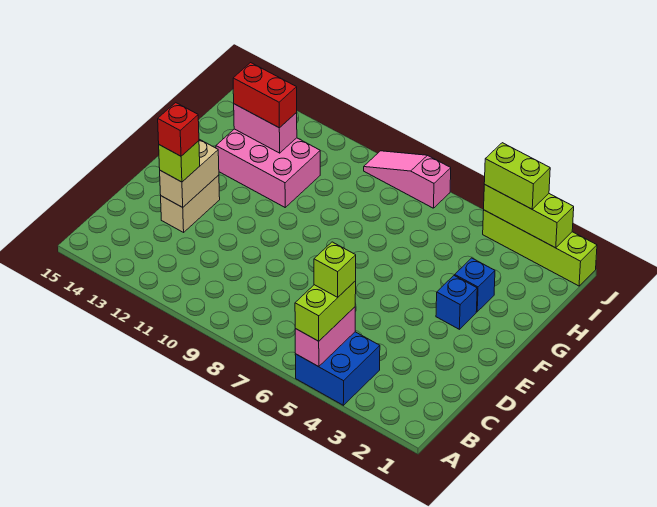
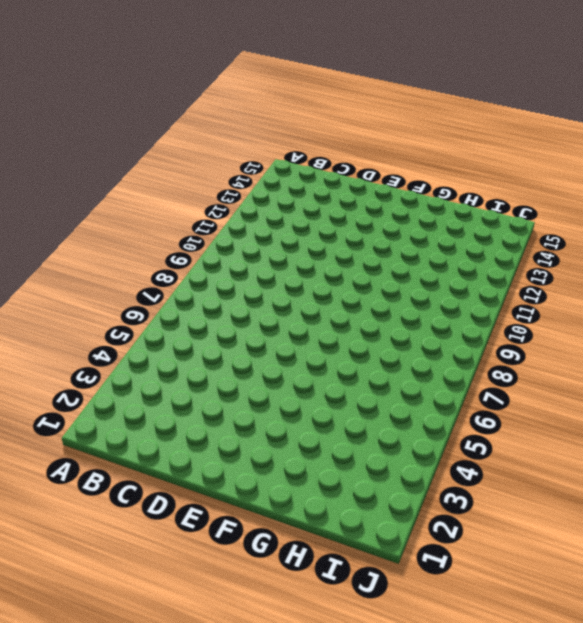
none -> blue brick A4:B5 level 1
none -> tan brick D13:E13 level 1
none -> blue brick F3 level 1

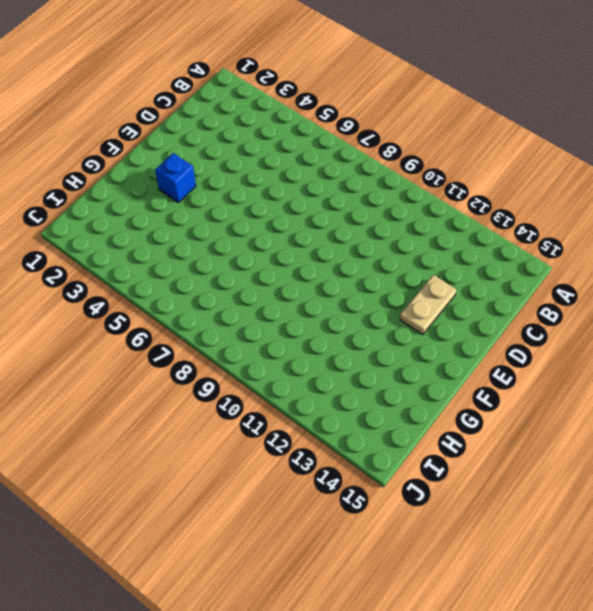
tan plate D13:E13 level 1 -> tan brick D13:E13 level 1
none -> blue brick A4:B5 level 1
none -> blue brick G3 level 1
none -> pink brick G11:H13 level 1

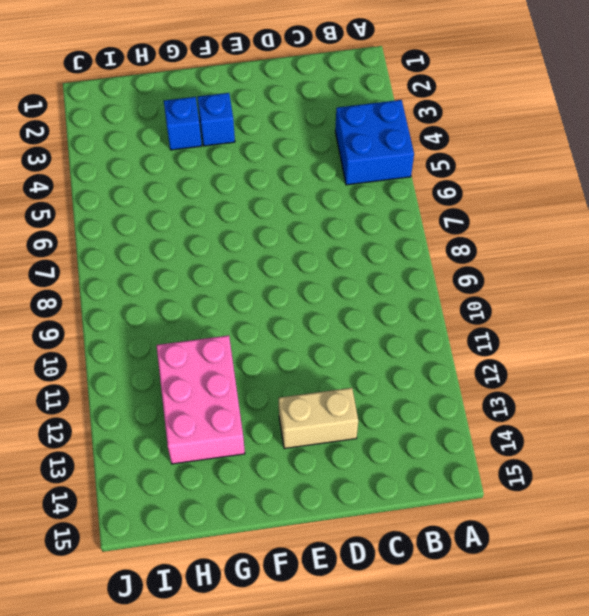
none -> lime brick J1:J4 level 1
none -> pink slope J7:J9 level 1 top 7
none -> pink brick A5:B5 level 2

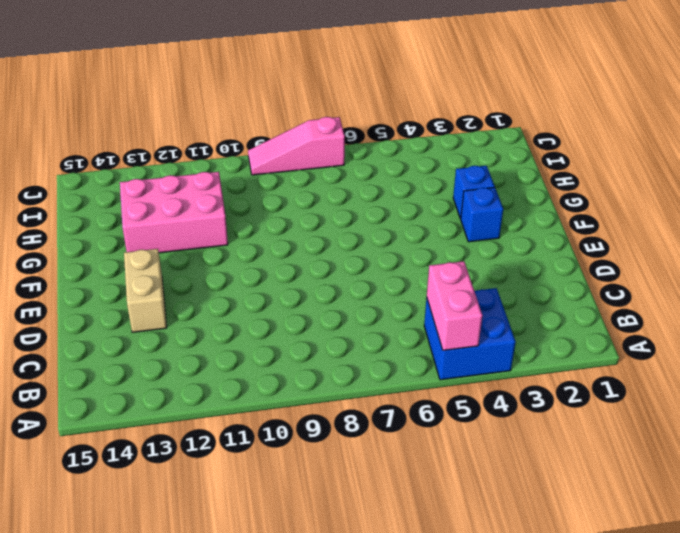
none -> lime brick J1:J4 level 1
none -> tan brick D13:E13 level 2
none -> pink brick H12:H13 level 2

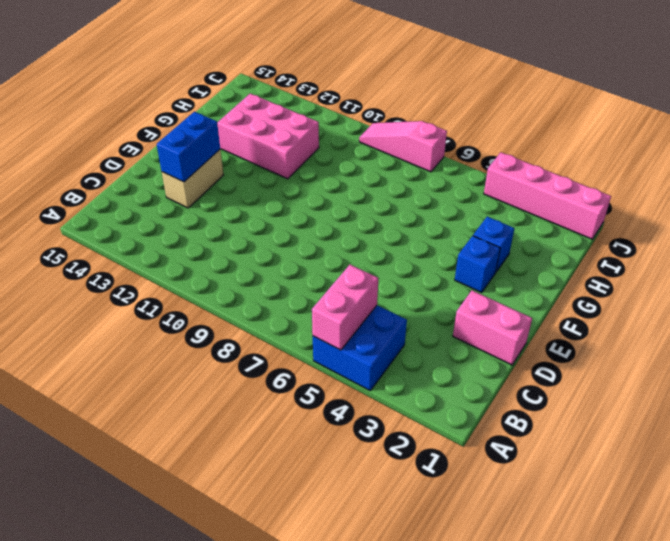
pink brick D1:D2 level 1 -> pink brick H12:H13 level 2
blue brick D13:E13 level 2 -> tan brick D13:E13 level 2
pink brick J1:J4 level 1 -> lime brick J1:J4 level 1
none -> lime brick J2:J4 level 2
none -> lime brick A5:B5 level 3
none -> lime brick D13 level 3

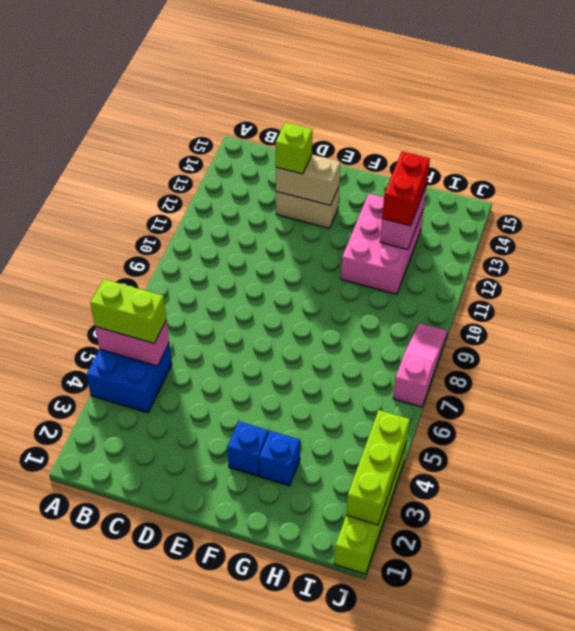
none -> lime brick J3:J4 level 3
none -> lime brick B5 level 4
none -> red brick D13 level 4

